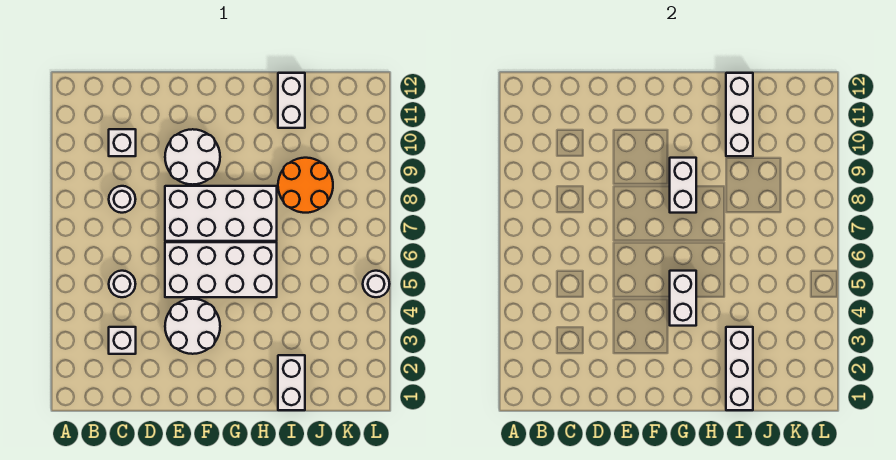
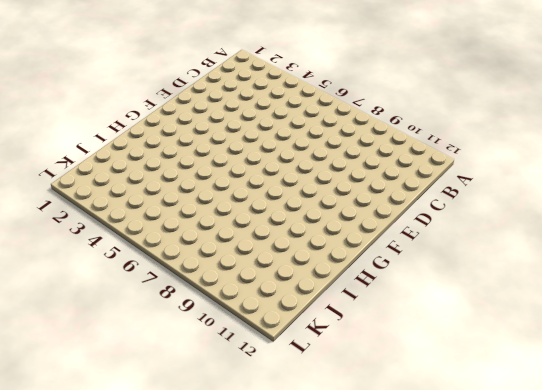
none -> white brick C3 level 1
none -> white round brick C5 level 1
none -> white round brick C8 level 1

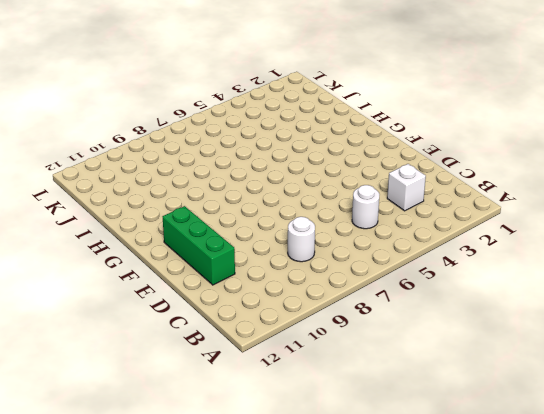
green brick D11:F11 level 1 -> none
none -> white brick C10 level 1
none -> white round brick E3:F4 level 1
none -> white brick E5:H6 level 1

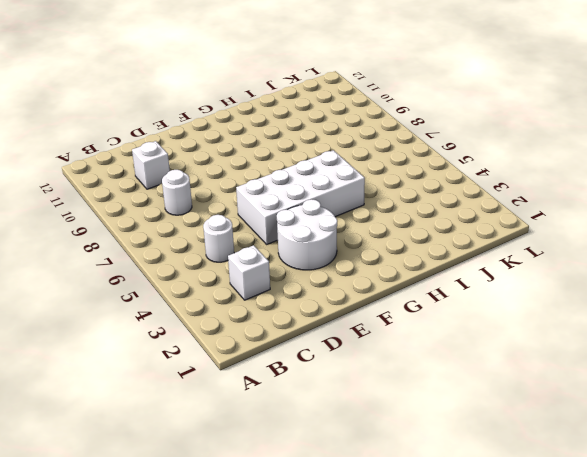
none -> white brick E7:H8 level 1
none -> white round brick E9:F10 level 1
none -> white brick I1:I2 level 1

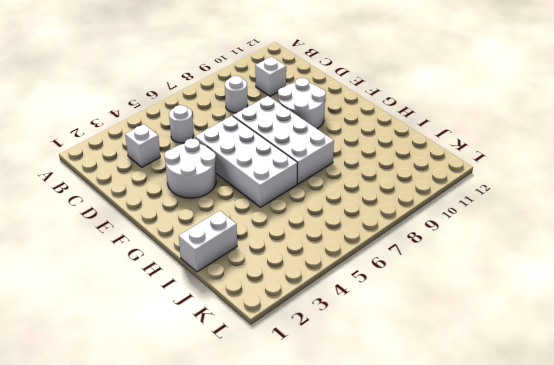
none -> orange round brick I8:J9 level 1
none -> white brick I11:I12 level 1
none -> white round brick L5 level 1

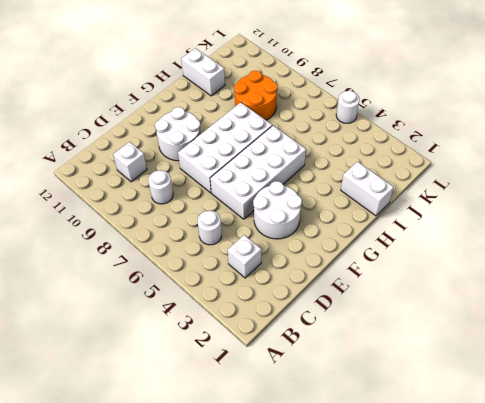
none -> white brick G4:G5 level 2
none -> white brick G8:G9 level 2
none -> white brick I1:I3 level 2

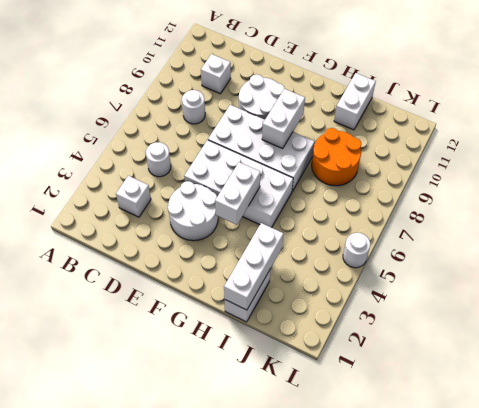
none -> white brick I10:I12 level 2

